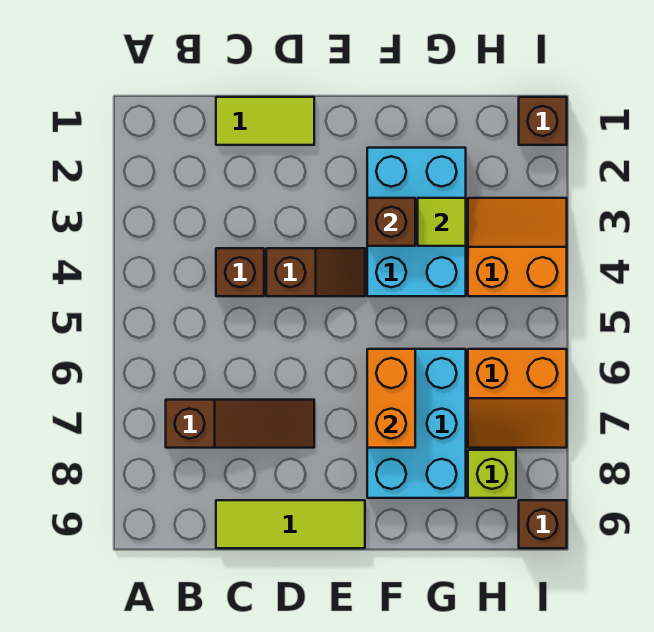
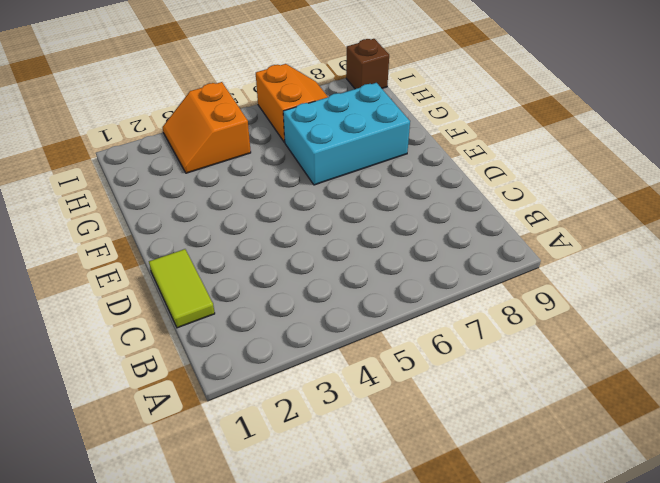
none -> brown slope B7:D7 level 1 top B
none -> brown brick C4 level 1
none -> lime tile C9:E9 level 1

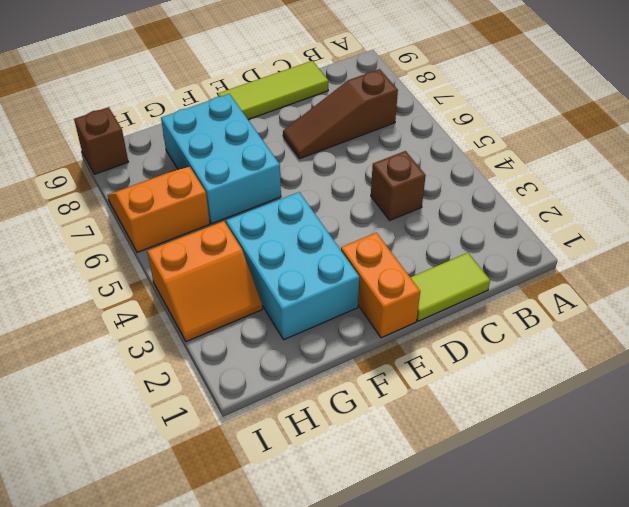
orange brick E1:E2 level 1 -> orange brick F6:F7 level 2
none -> brown slope D4:E4 level 1 top D
none -> lime brick H8 level 1
none -> brown brick I1 level 1

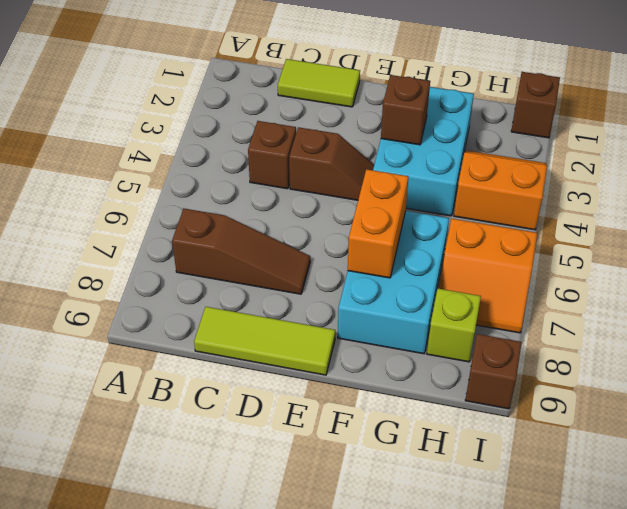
none -> lime tile G3 level 2

